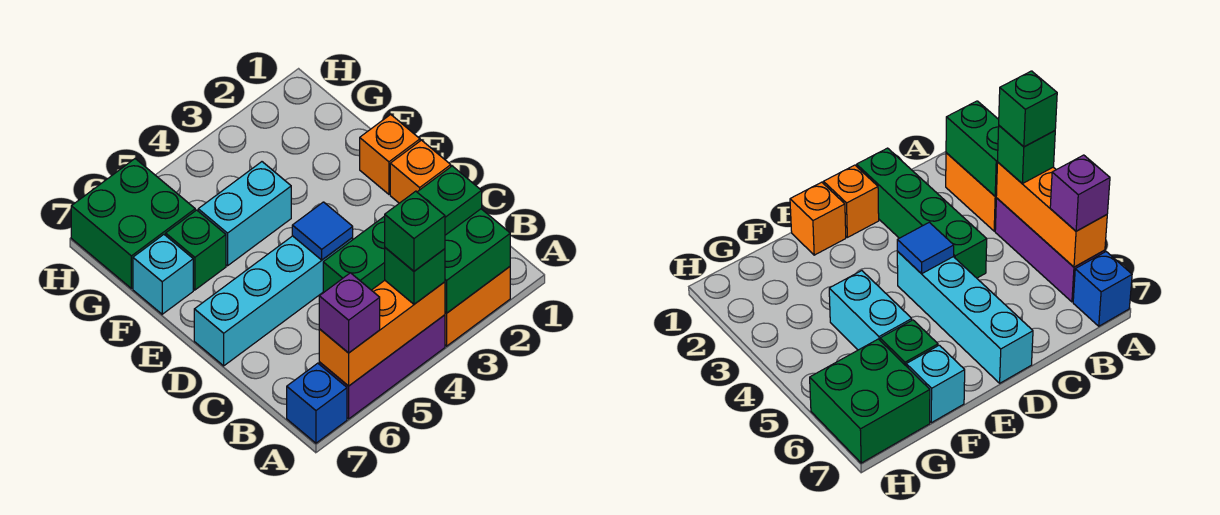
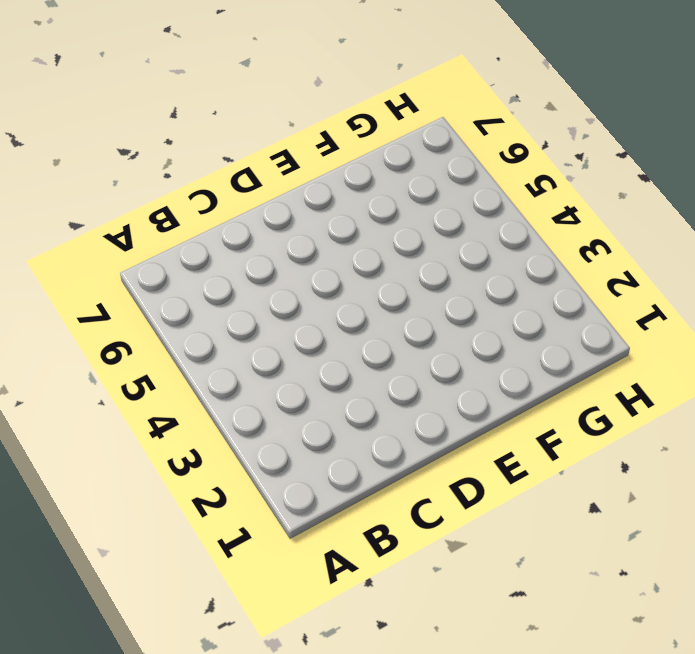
none -> orange brick A2:A3 level 1
none -> purple brick A4:A6 level 1
none -> blue brick A7 level 1

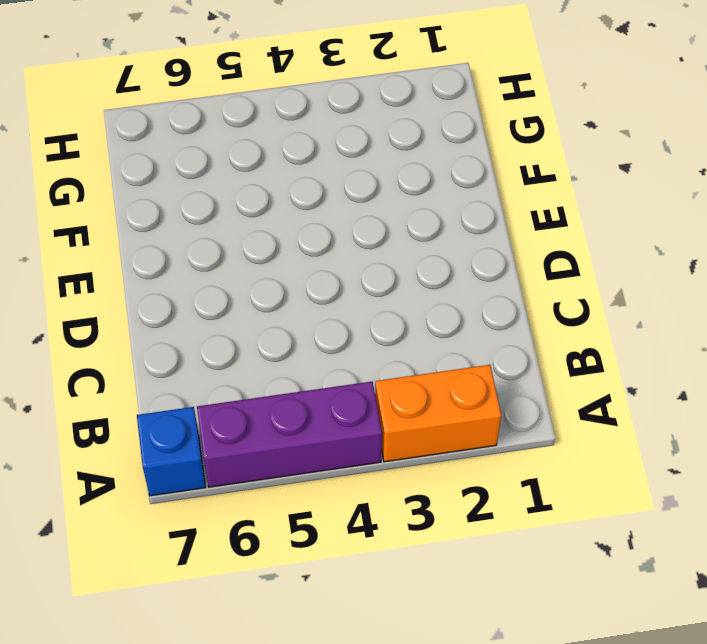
none -> green brick C1:C4 level 1
none -> orange brick D1 level 1
none -> cyan brick D4:D7 level 1

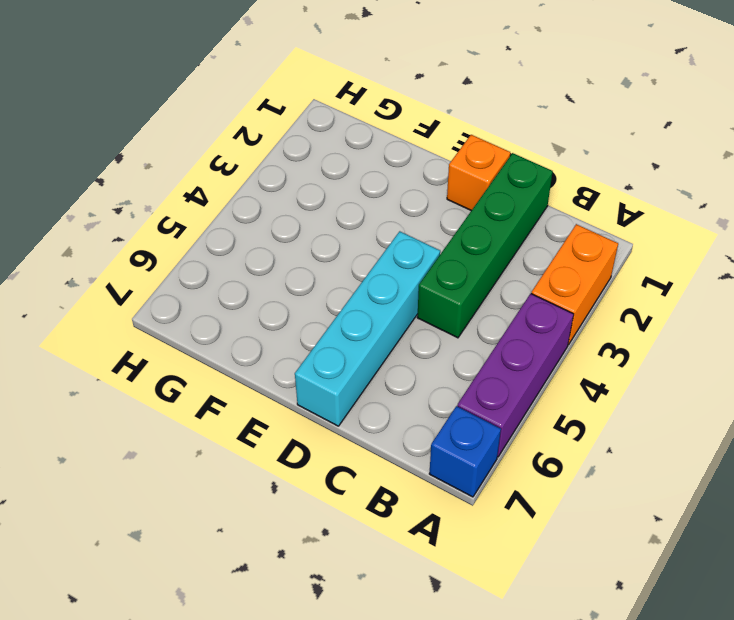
none -> orange brick E1 level 1
none -> cyan brick F4:F5 level 1
none -> green brick F6 level 1

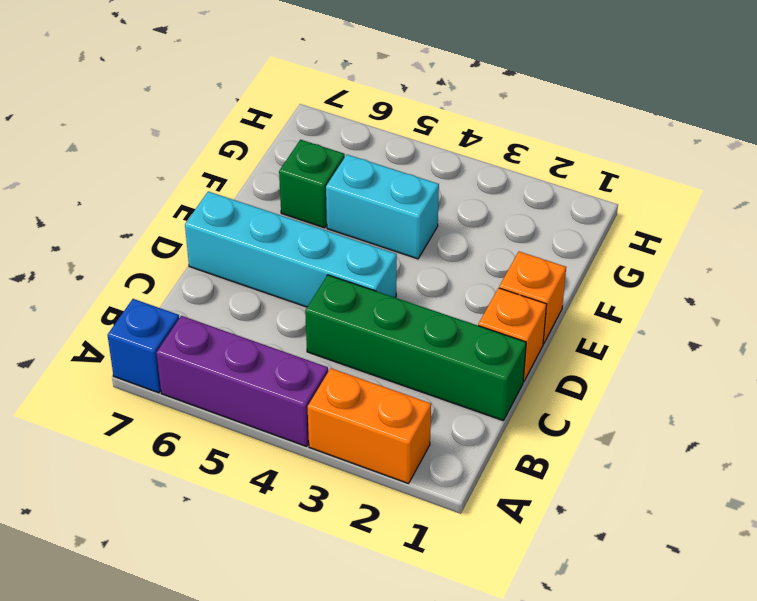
none -> cyan brick F7 level 1
none -> green brick G6:H7 level 1
none -> green brick A2:A3 level 2

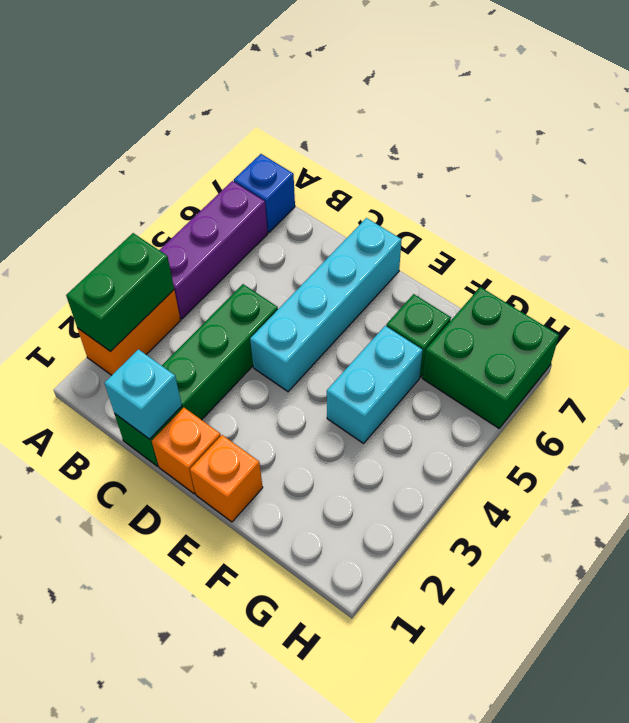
cyan brick C1 level 2 -> cyan brick F7 level 1
none -> orange brick A4:A6 level 2
none -> blue tile D4 level 2
none -> green brick A4 level 3

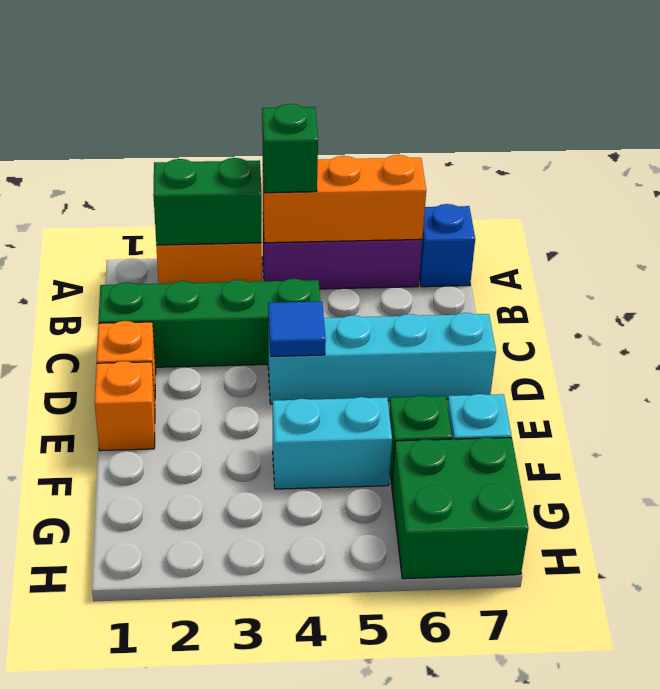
none -> purple brick A6 level 3
none -> green brick A4 level 4

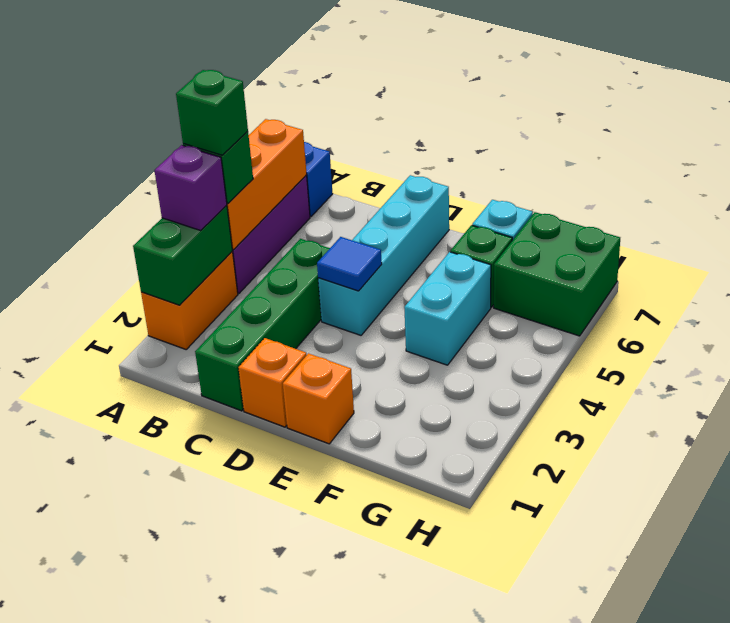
purple brick A3 level 3 -> purple brick A6 level 3

